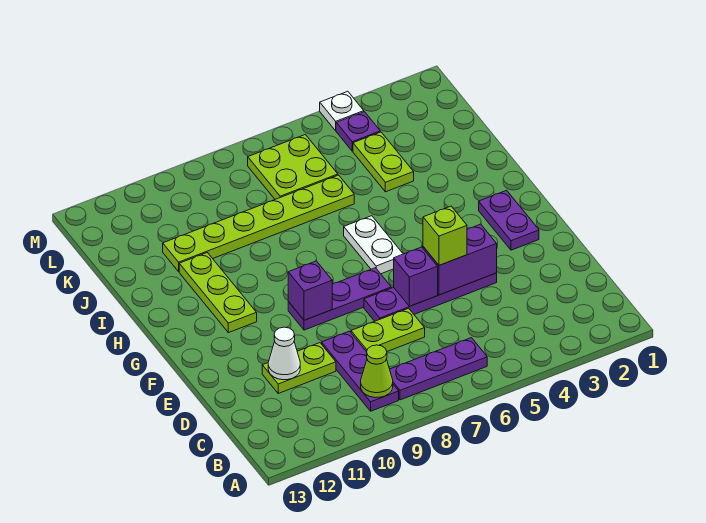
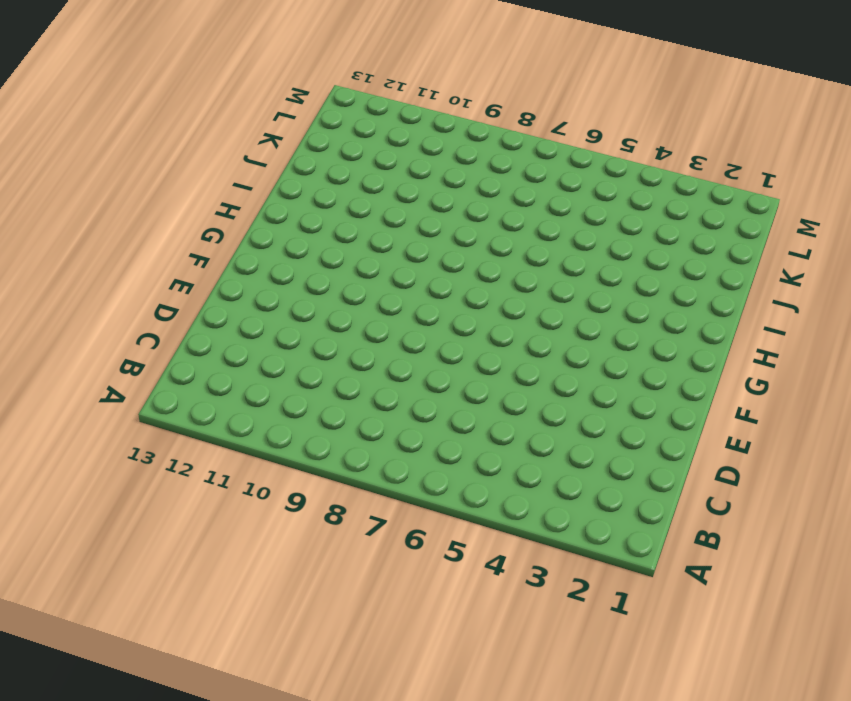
none -> purple plate B6:B8 level 1
none -> purple plate B9:D9 level 1
none -> lime plate D7:D8 level 1

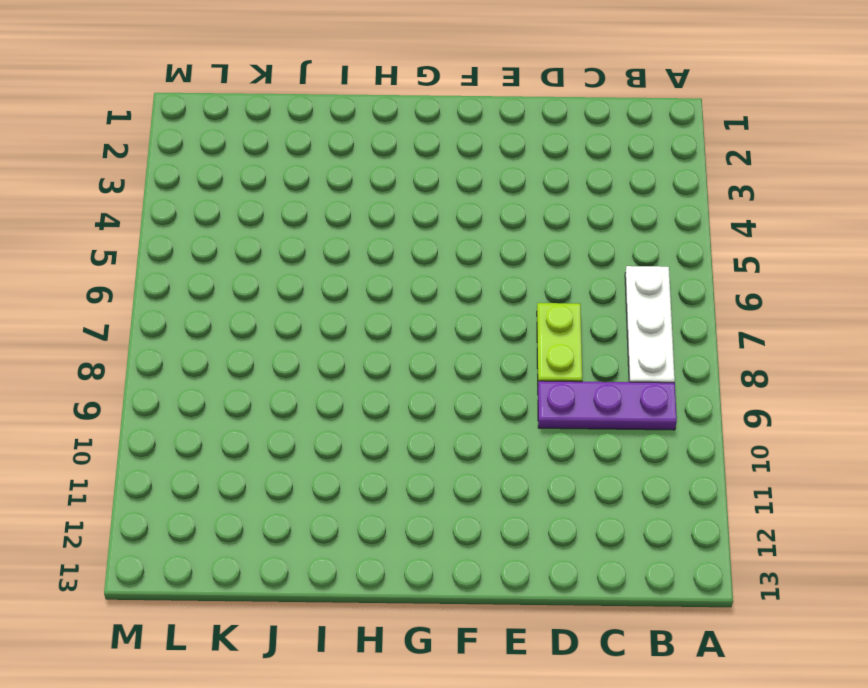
white plate B6:B8 level 1 -> purple plate B6:B8 level 1
none -> lime plate D10:D11 level 1
none -> purple plate E4:E7 level 1
none -> purple plate F2:G2 level 1

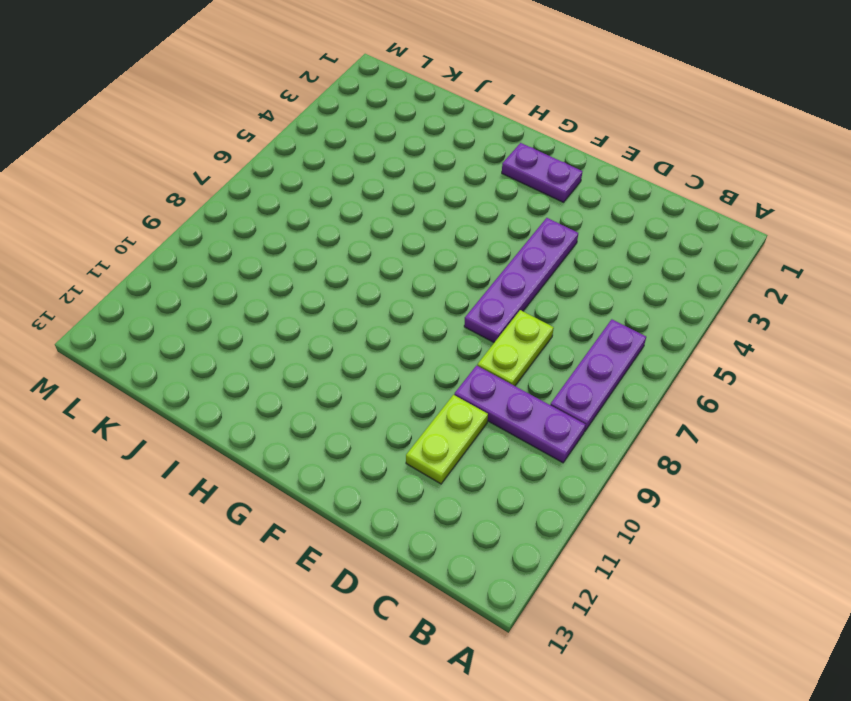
none -> purple plate F7:F9 level 1
none -> white plate G6:H6 level 1
none -> lime plate G11:I11 level 1

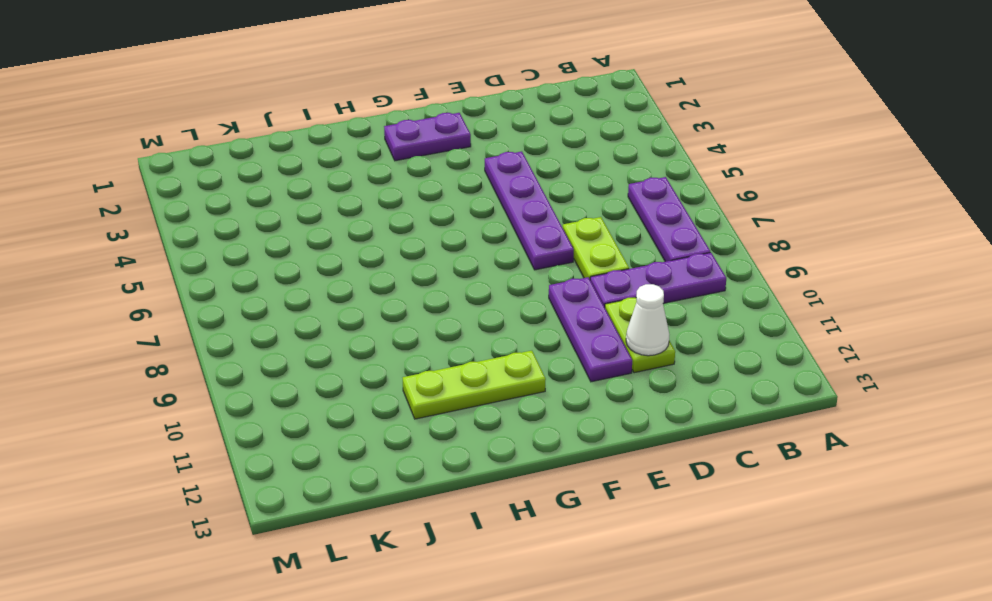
purple plate E9:E11 level 1 -> purple plate F7:F9 level 1
none -> white plate G6:H6 level 1
none -> lime plate J4:K4 level 1
none -> lime plate J6:J11 level 1

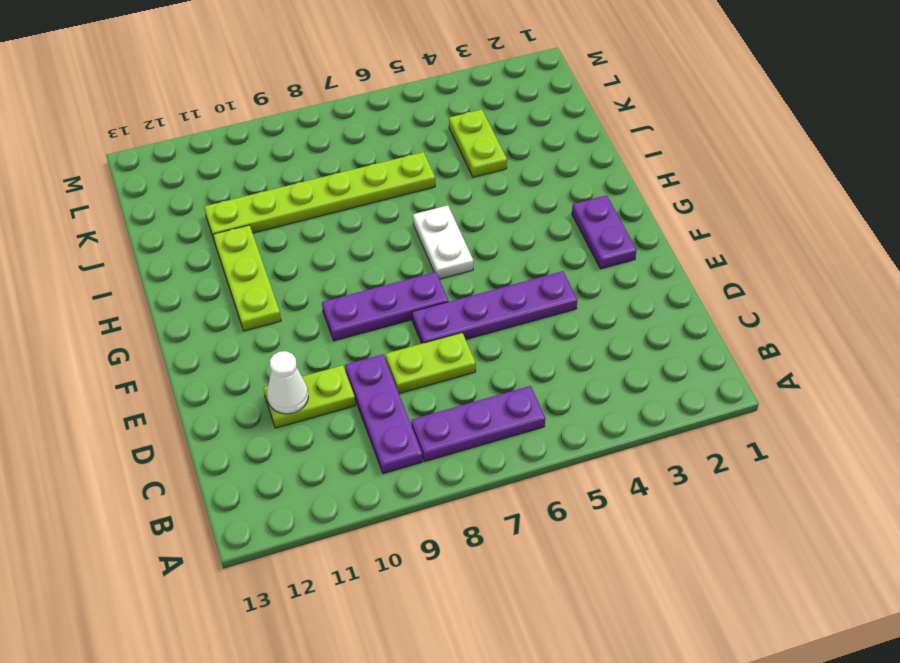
none -> lime plate K6:L7 level 1
none -> purple plate L4 level 1
none -> white plate M4 level 1

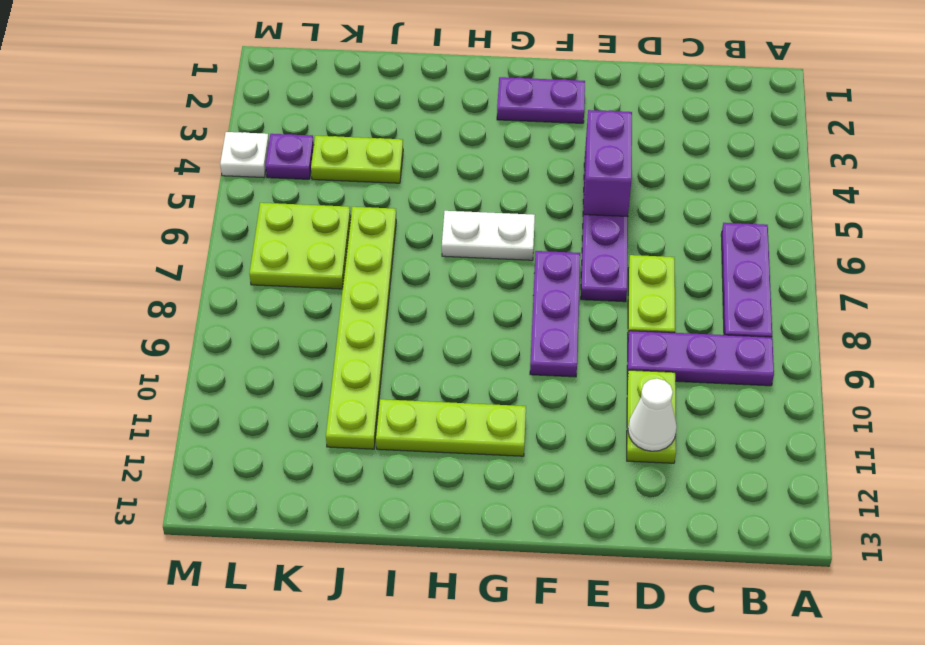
none -> lime cone B9 level 2
none -> purple brick E6 level 2
none -> purple brick F9 level 2

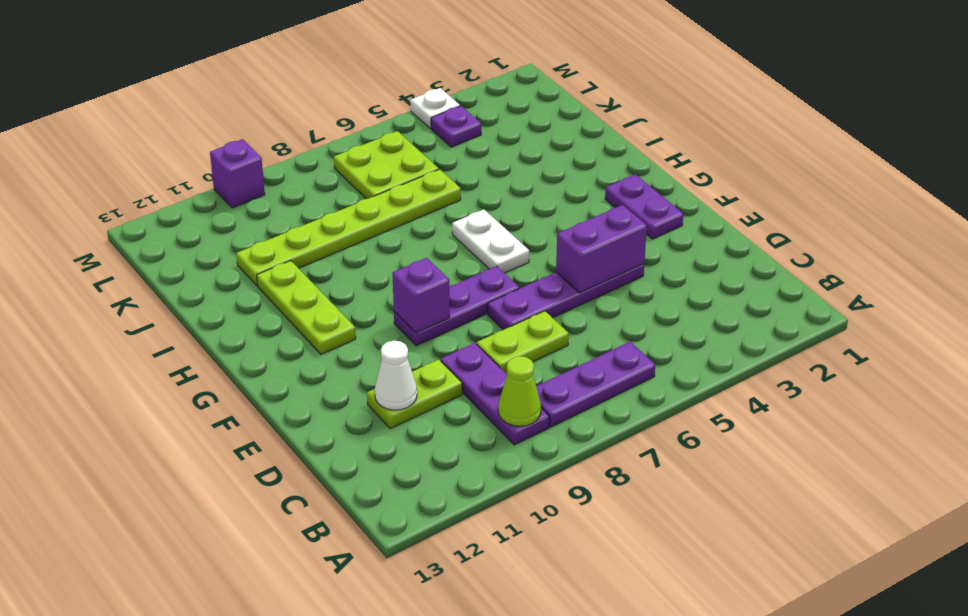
purple brick M10 level 1 -> purple brick E6 level 2
none -> lime plate J4:K4 level 1
none -> lime brick E5 level 3

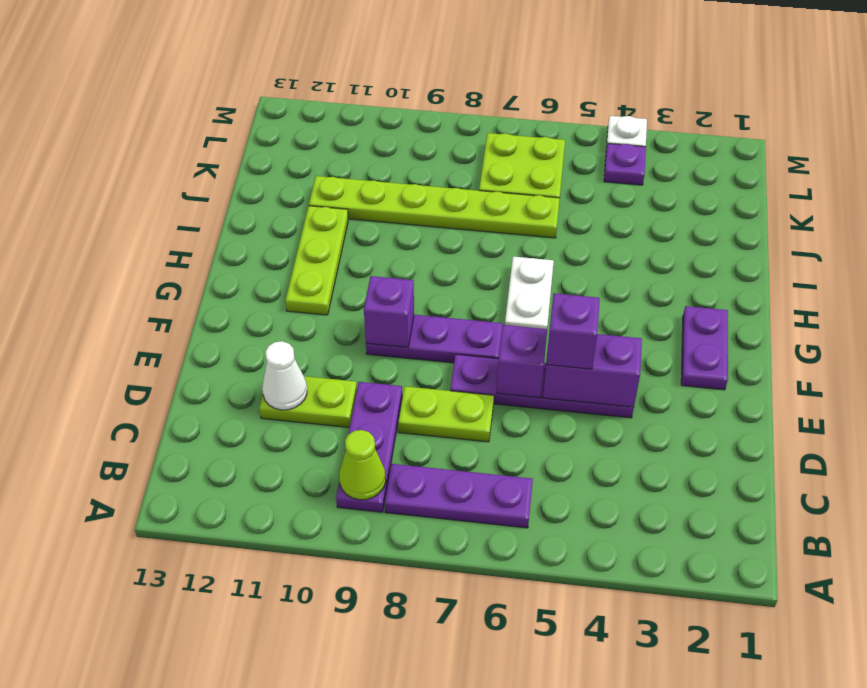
purple brick E5 level 3 -> lime brick E5 level 3
none -> lime plate J4:K4 level 1

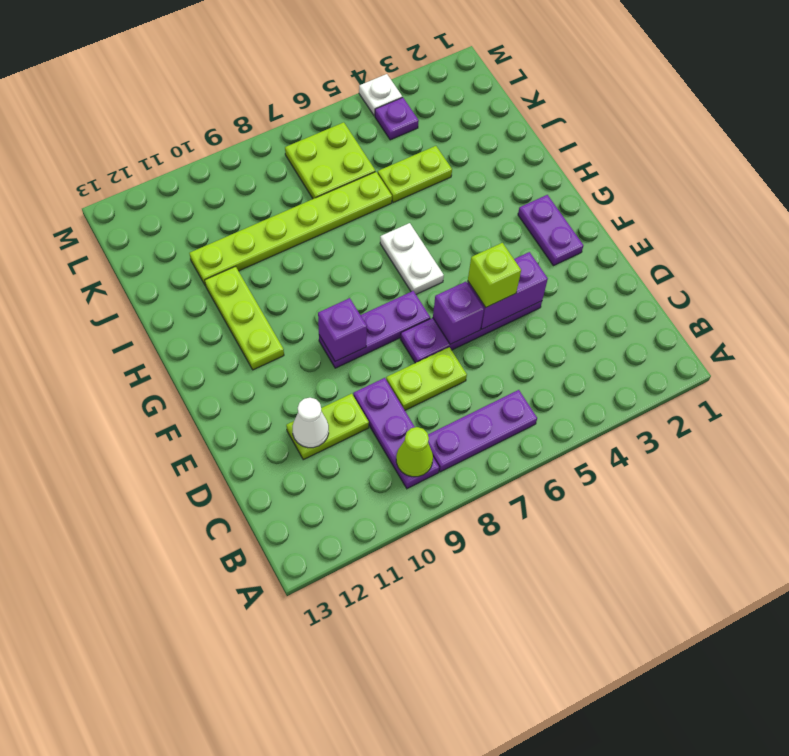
lime plate J4:J5 level 1 -> lime plate J4:K4 level 1

